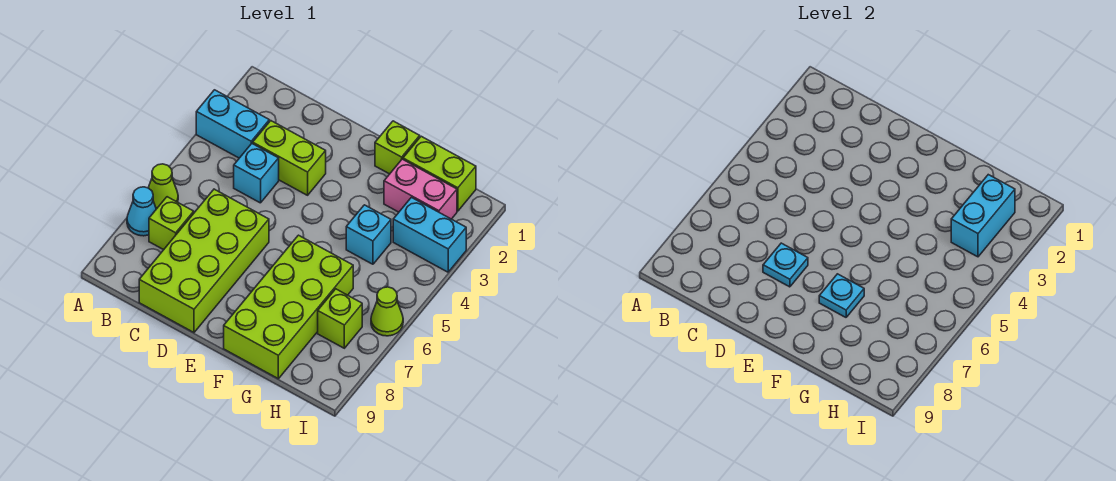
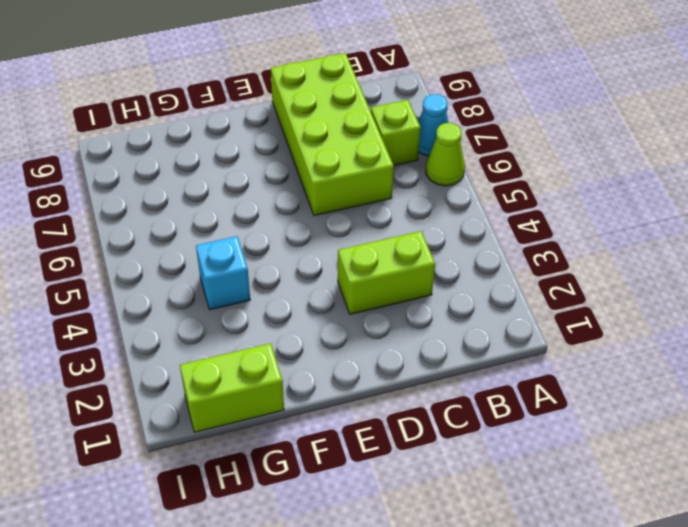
none -> cyan brick A3:B3 level 1
none -> cyan brick C4 level 1
none -> lime brick F1 level 1

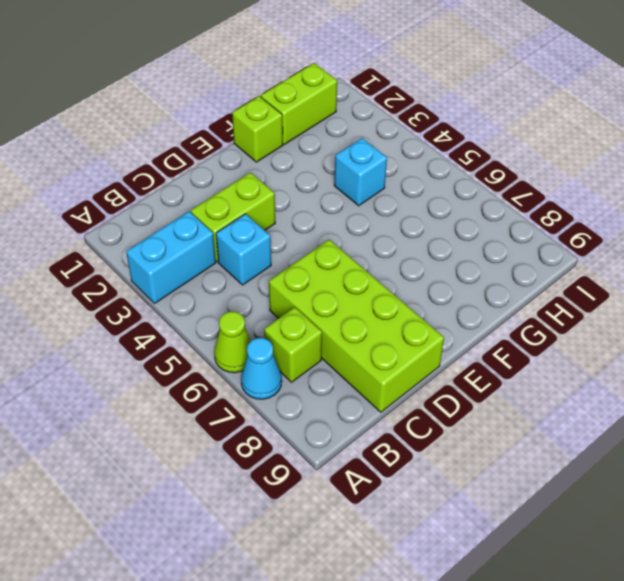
none -> lime brick F6:G9 level 1
none -> pink brick G2:H2 level 1
none -> cyan brick H3:I3 level 1

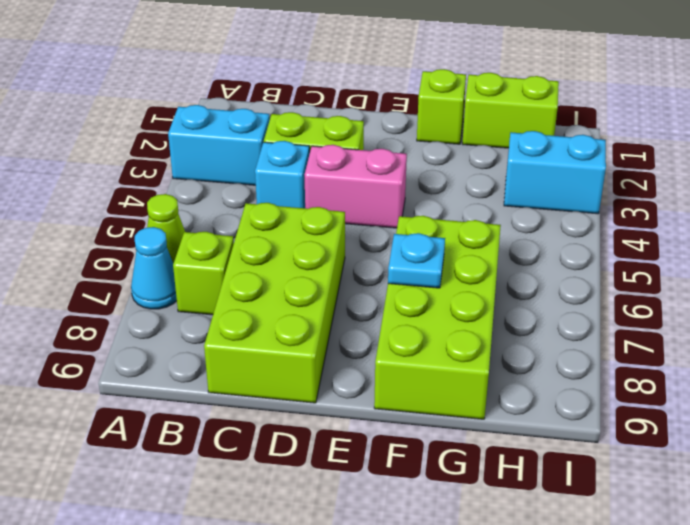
pink brick D4:E4 level 1 -> pink brick G2:H2 level 1
none -> cyan brick G4 level 1
none -> lime brick H7 level 1
none -> lime cone I6 level 1

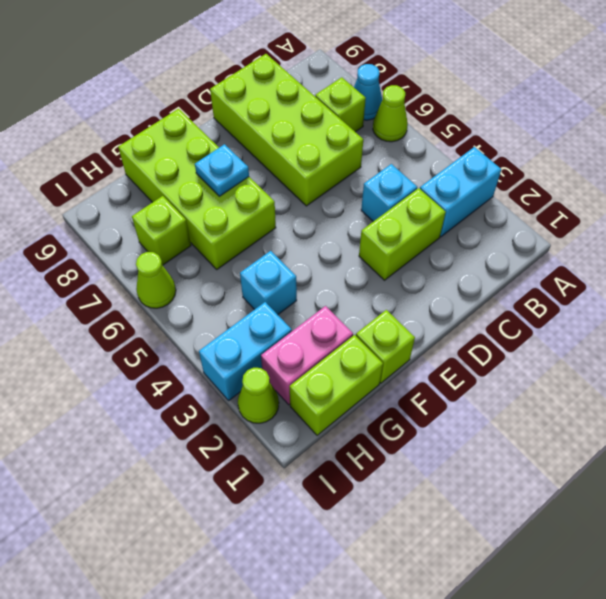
lime cone I2 level 1 -> none
none -> cyan plate D7 level 2
none -> cyan brick H2:H3 level 2

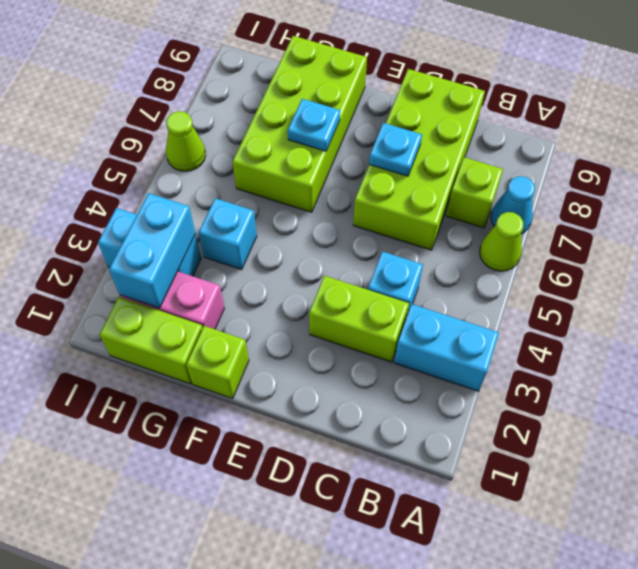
none -> lime brick H7 level 1

